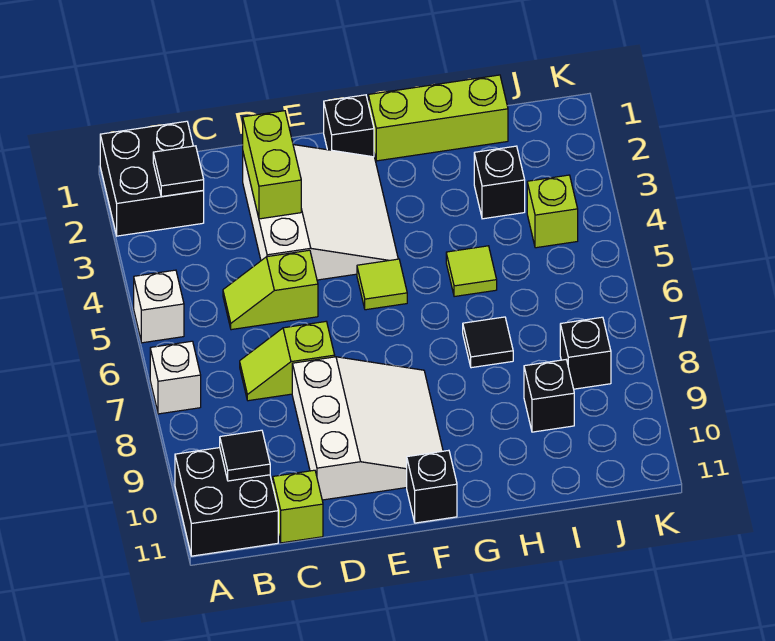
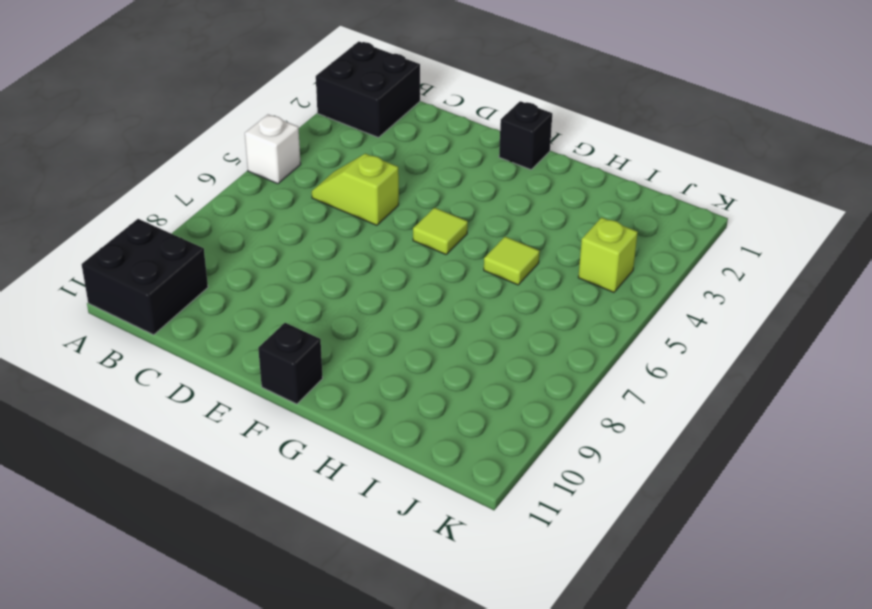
none -> white brick A7 level 1
none -> lime slope C7:D7 level 1 top D
none -> lime brick C11 level 1

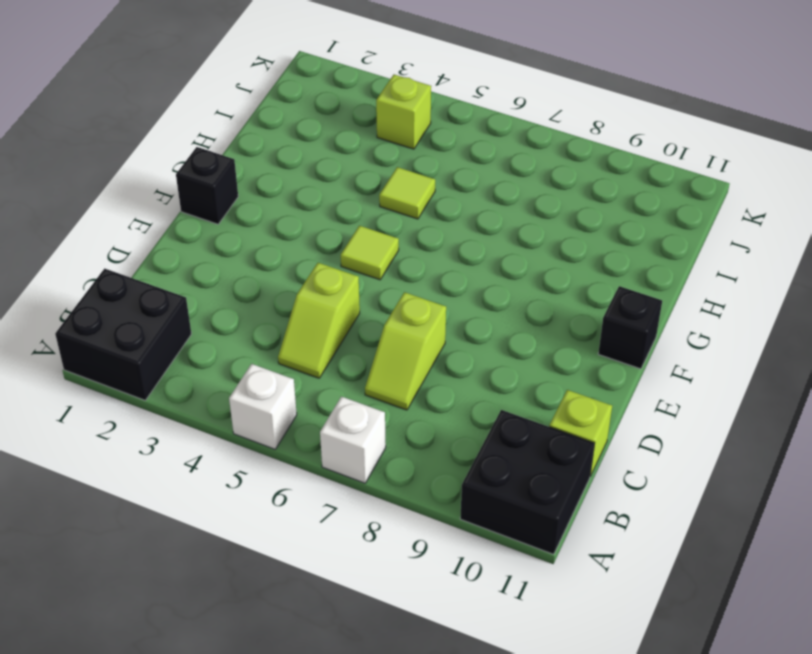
none -> white slope D2:F4 level 1 top D
none -> white slope D8:F10 level 1 top D
none -> lime brick G1:I1 level 1

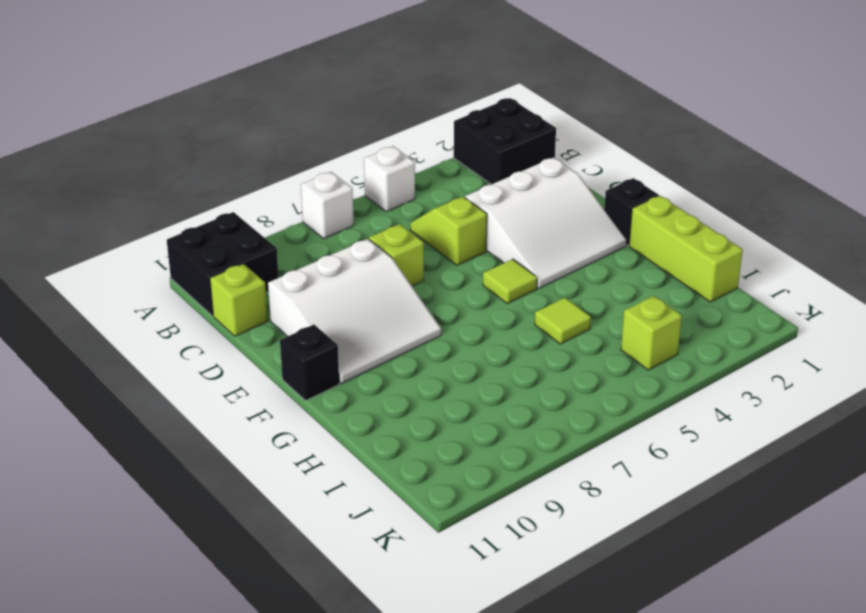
none -> black tile H7 level 1
none -> black brick I3 level 1
none -> black brick I9 level 1

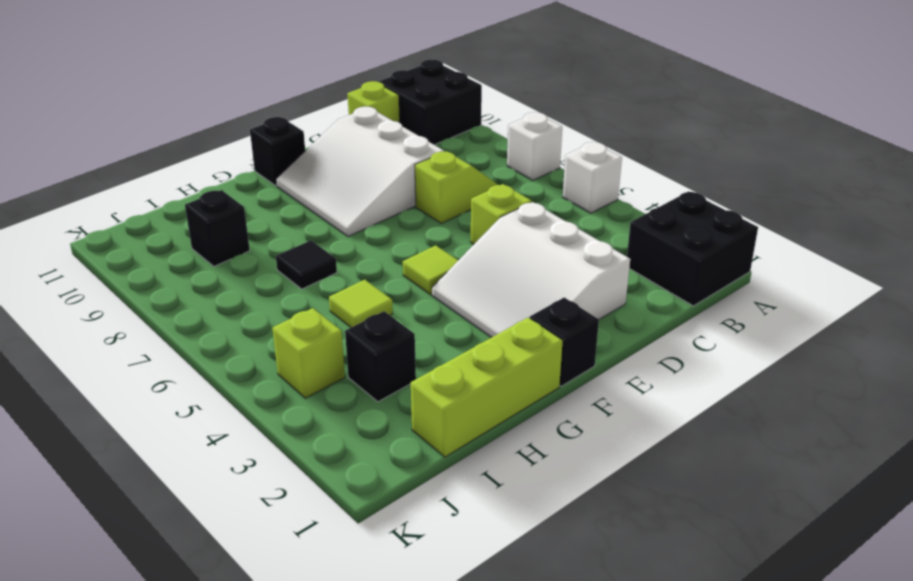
none -> black brick J8 level 1
none -> black tile B2 level 2
none -> black tile B10 level 2

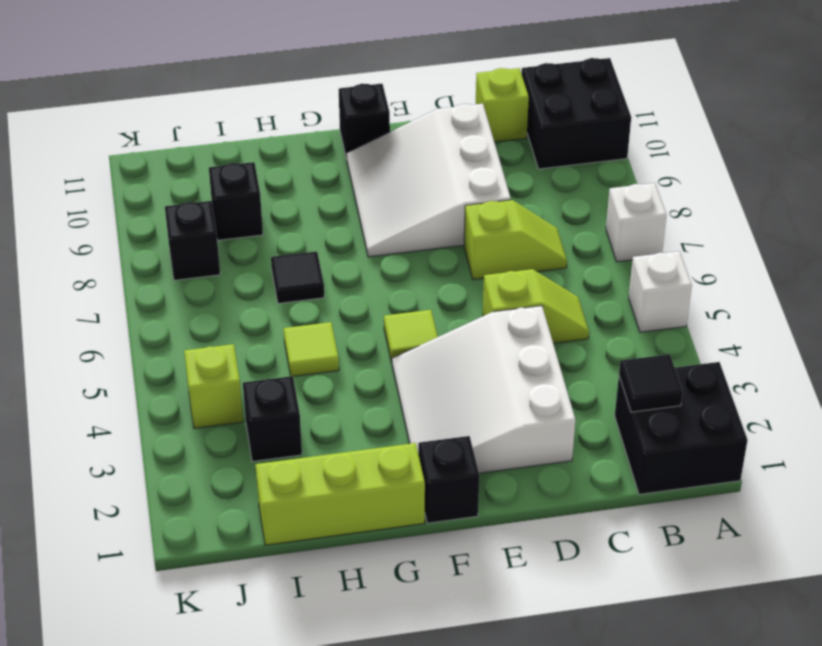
none -> black tile B10 level 2
none -> lime brick D2:D3 level 2

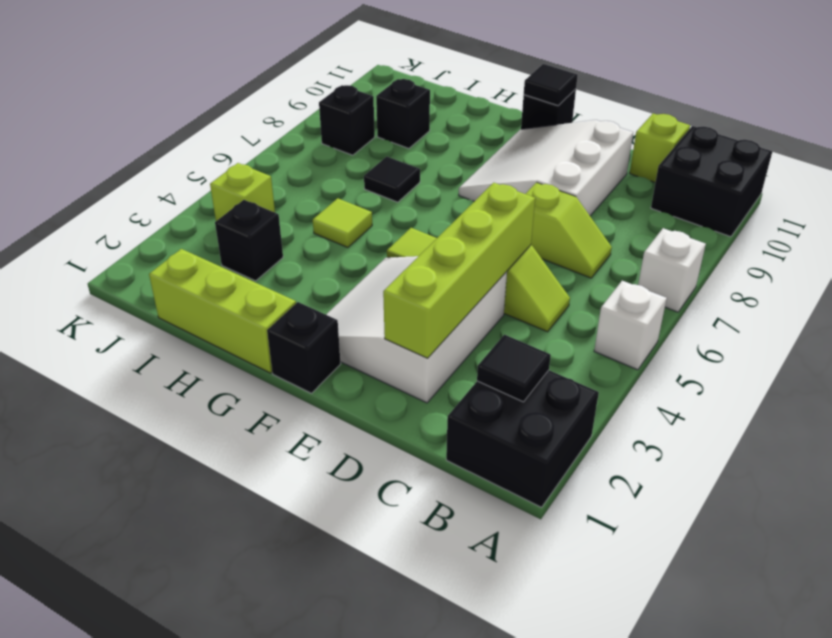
lime brick D2:D5 level 2 -> lime brick D2:D3 level 2
black tile F11 level 2 -> black tile B10 level 2

